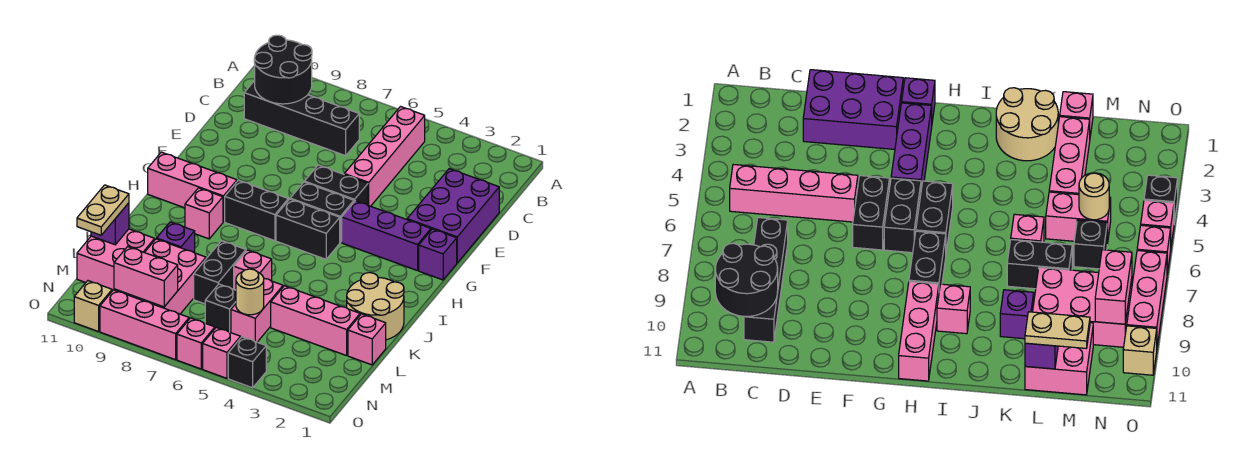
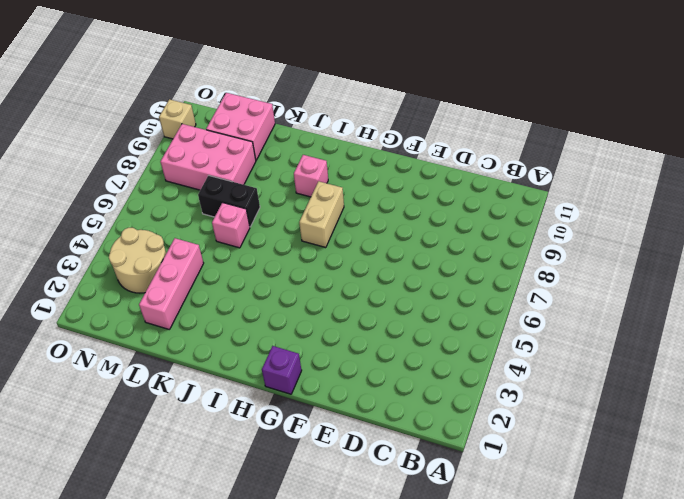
tan brick H7:H8 level 1 -> black brick H7:H8 level 1
tan round brick M3:N4 level 1 -> tan round brick J1:K2 level 1
none -> pink brick B5:E5 level 1
none -> black brick C7:C10 level 1
none -> purple brick D1:F2 level 1
none -> black brick F5:F6 level 1

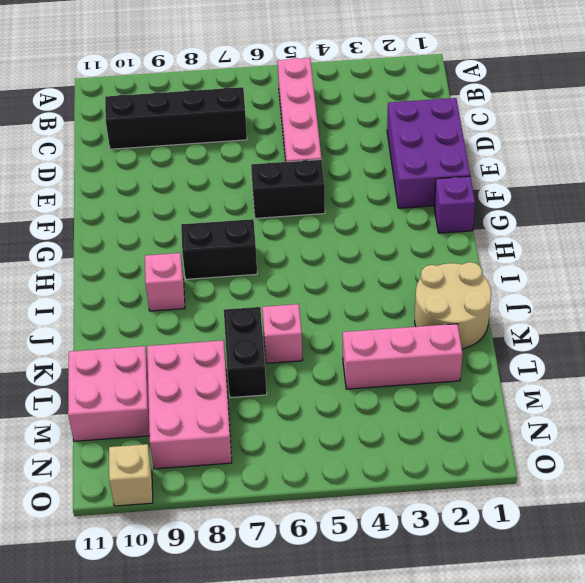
none -> purple brick G2:G4 level 1
none -> black brick G5:G6 level 1
none -> black brick H5:H6 level 1
none -> pink brick H9:H11 level 1

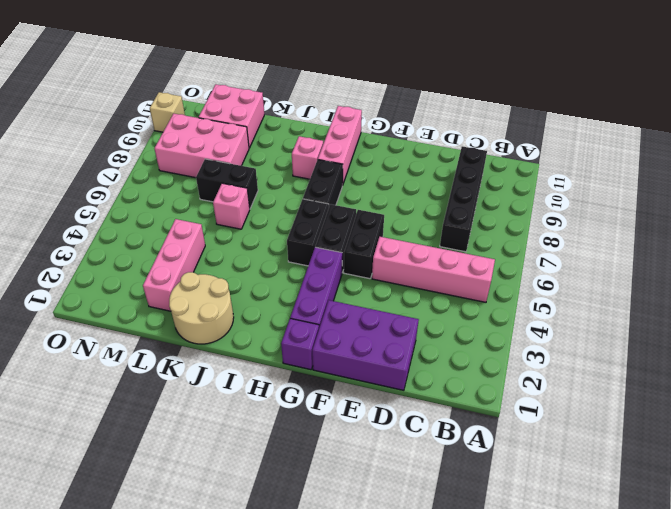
none -> purple brick K9 level 1
none -> pink brick L1 level 1
none -> pink brick L5:M5 level 1
none -> black brick M6 level 1

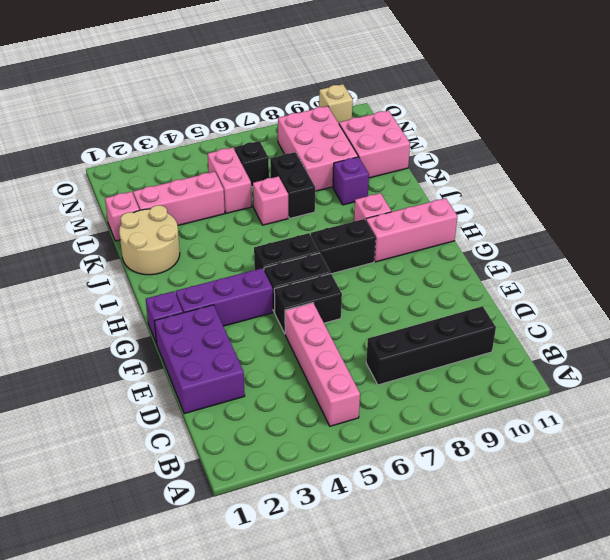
none -> black brick O4 level 1
none -> pink brick O5 level 1
none -> pink brick O6 level 1
none -> pink brick O7:O9 level 1

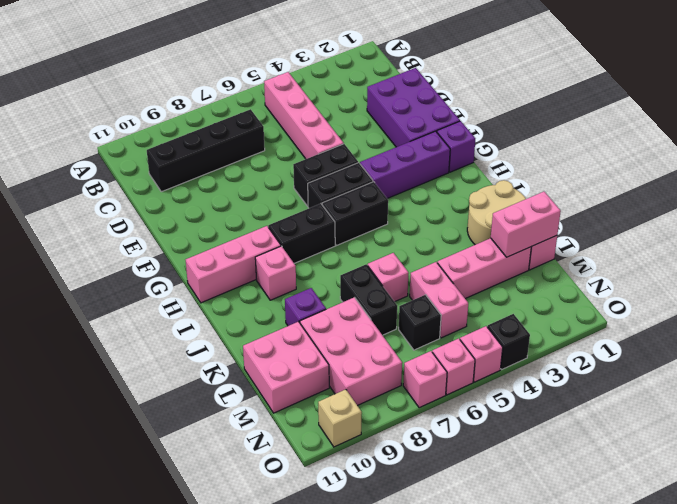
pink brick L1:L2 level 2 -> pink brick N8:N9 level 2
pink brick O7 level 1 -> pink brick O7:O9 level 1
none -> black round brick B9:C10 level 2
none -> purple brick L11 level 2
none -> tan round brick M5 level 2
none -> tan plate L11:M11 level 3

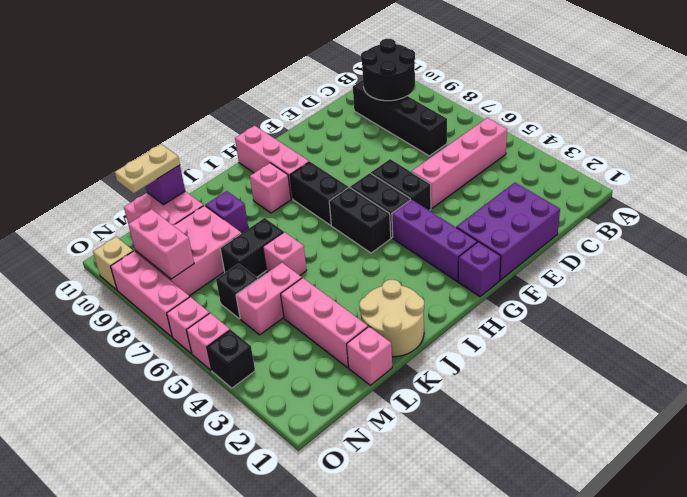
none -> tan round brick M5 level 2

